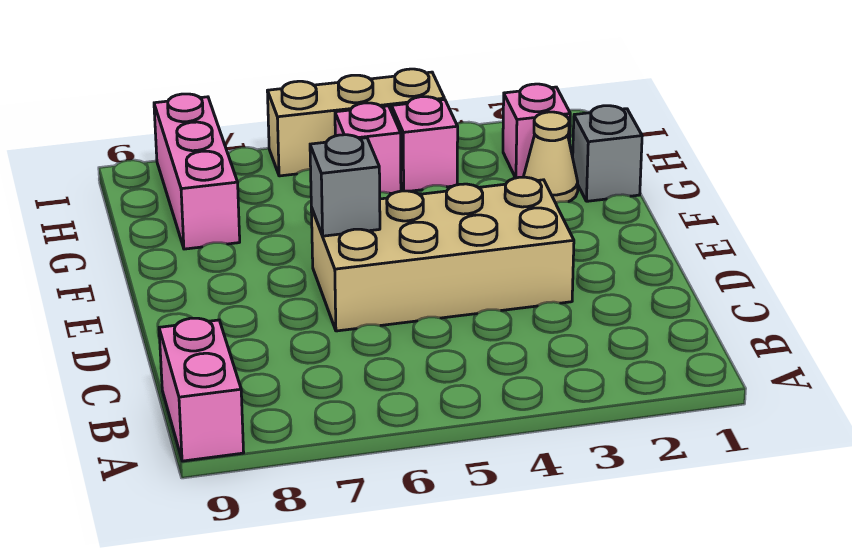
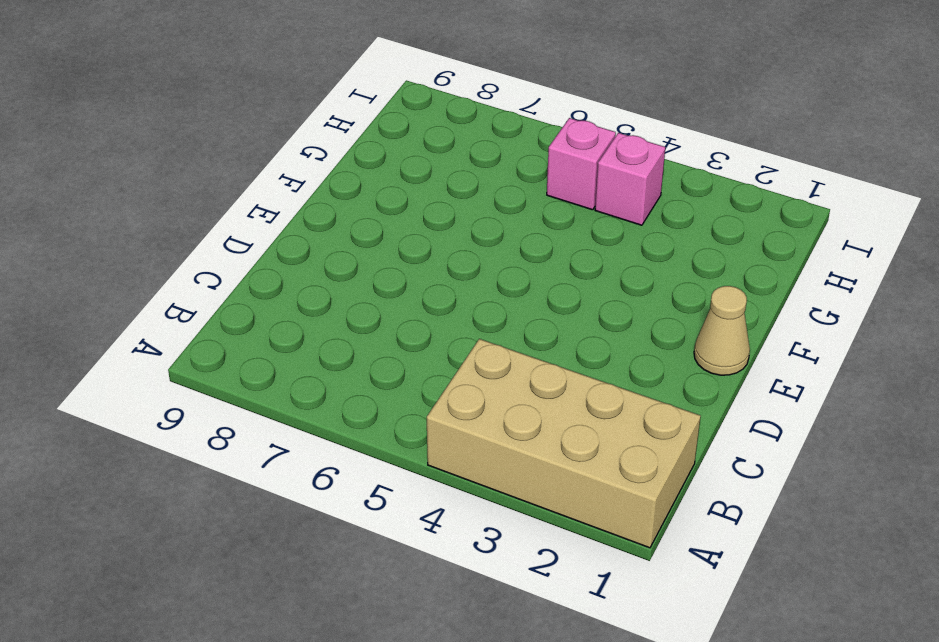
tan brick A1:B4 level 1 -> tan brick D3:E6 level 1
tan cone E1 level 1 -> tan cone G2 level 1
none -> pink brick A9:B9 level 1
none -> grey brick G1 level 1

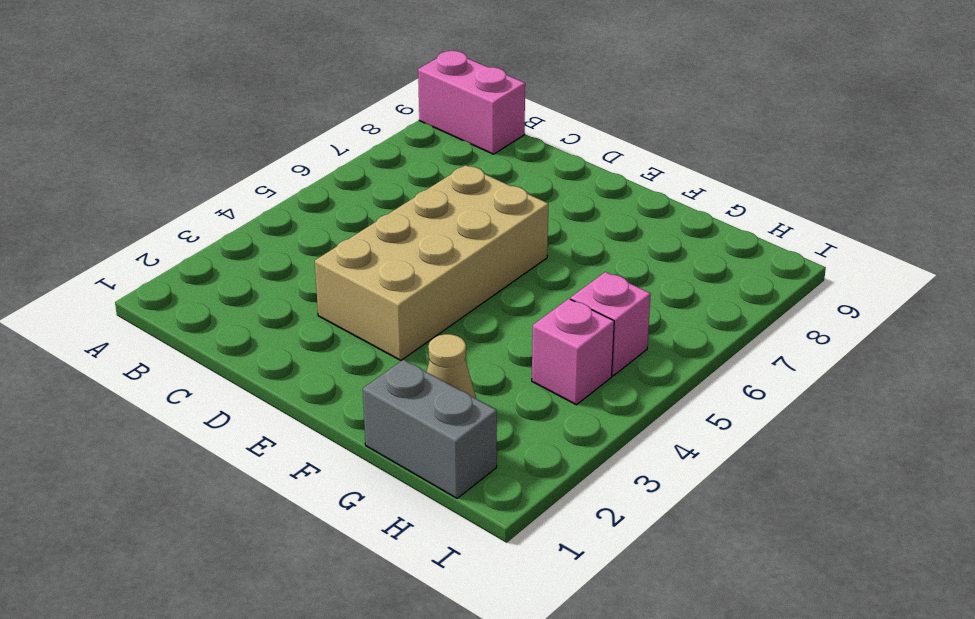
grey brick G1:H1 level 1 -> grey brick G1 level 1
none -> pink brick G8:I8 level 1
none -> pink brick H2 level 1

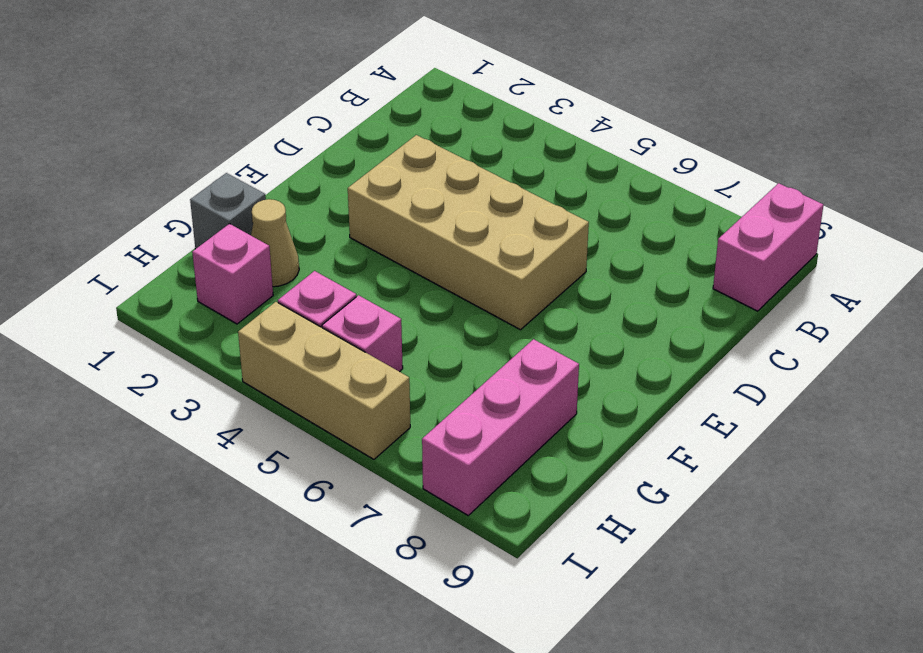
none -> grey brick E6 level 2

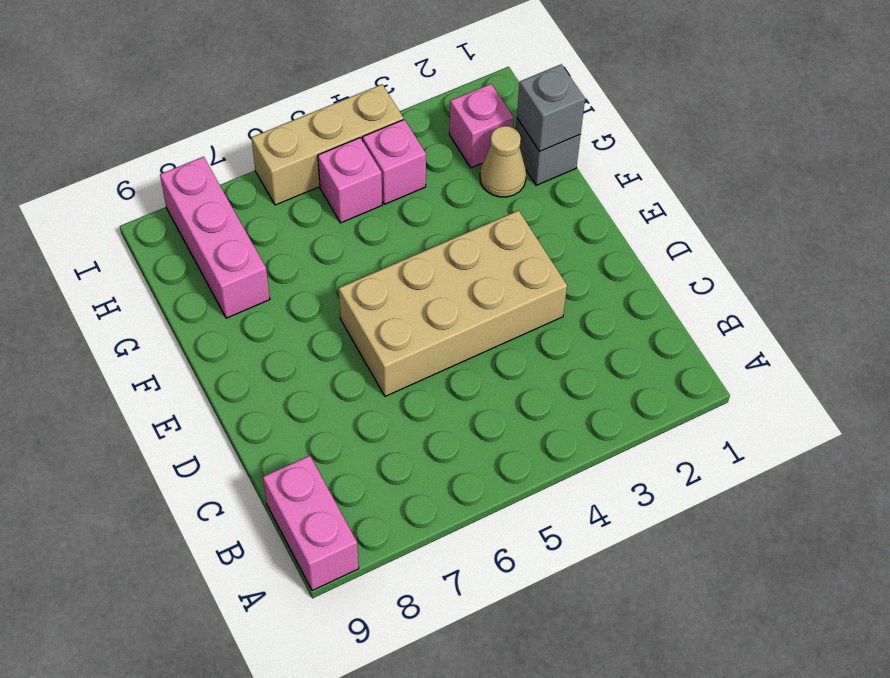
grey brick G1 level 2 -> grey brick E6 level 2

